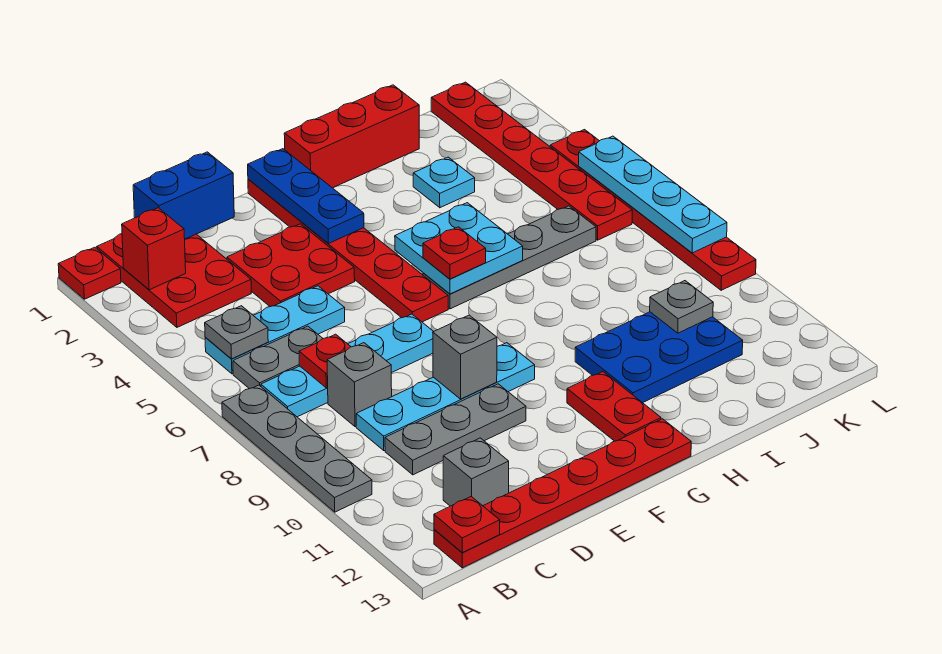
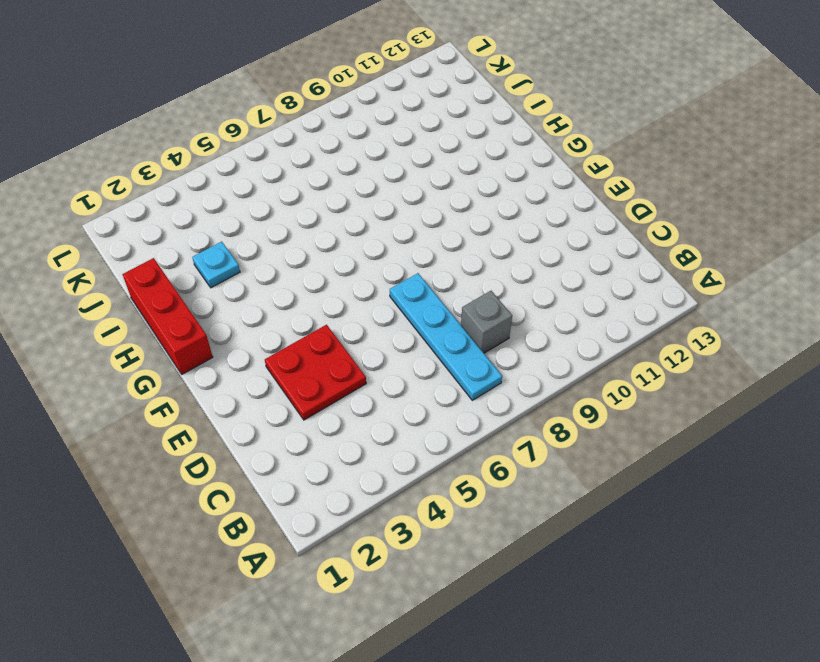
none -> red plate A1 level 1
none -> grey plate A7:A10 level 1
none -> red plate B1:C3 level 1
none -> cyan plate B5:D5 level 1

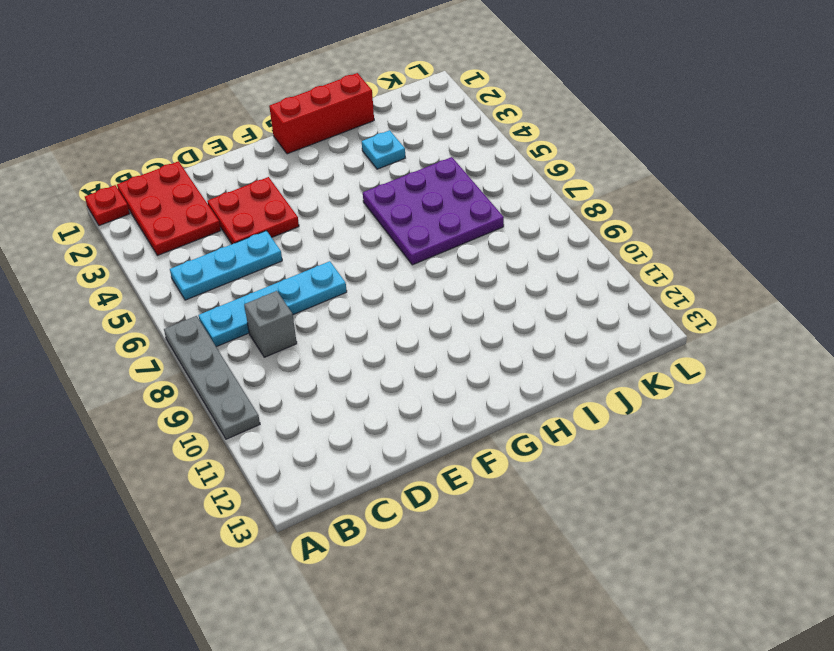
purple plate H5:J7 level 1 -> grey plate G6:J6 level 1
none -> grey plate B6:C6 level 1
none -> red plate B13:G13 level 1
none -> cyan plate C9:F9 level 1
none -> grey plate C10:E10 level 1

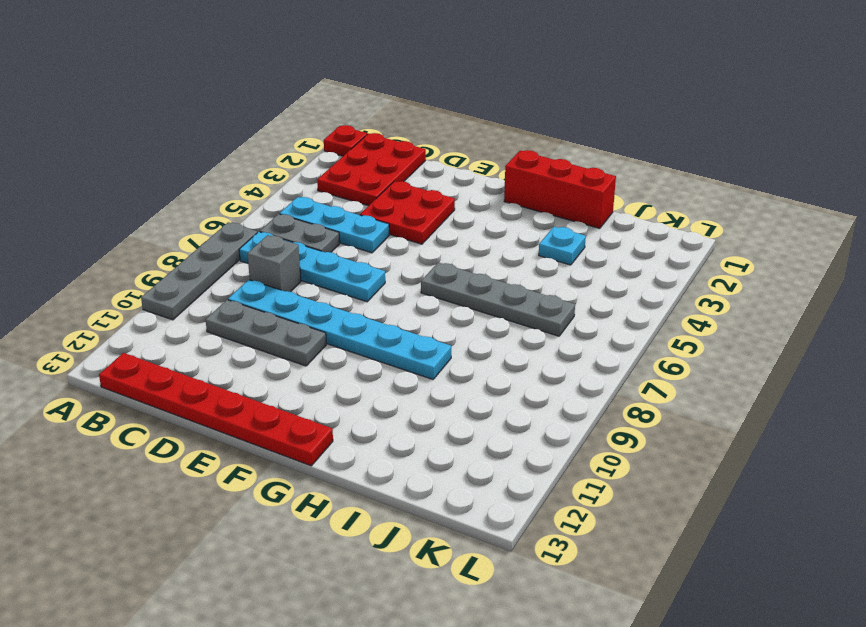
cyan plate C9:H9 level 1 -> cyan plate C9:F9 level 1
none -> grey brick C12 level 1
none -> red plate F1:F6 level 1
none -> red plate G11:G12 level 1
none -> blue plate H10:J11 level 1

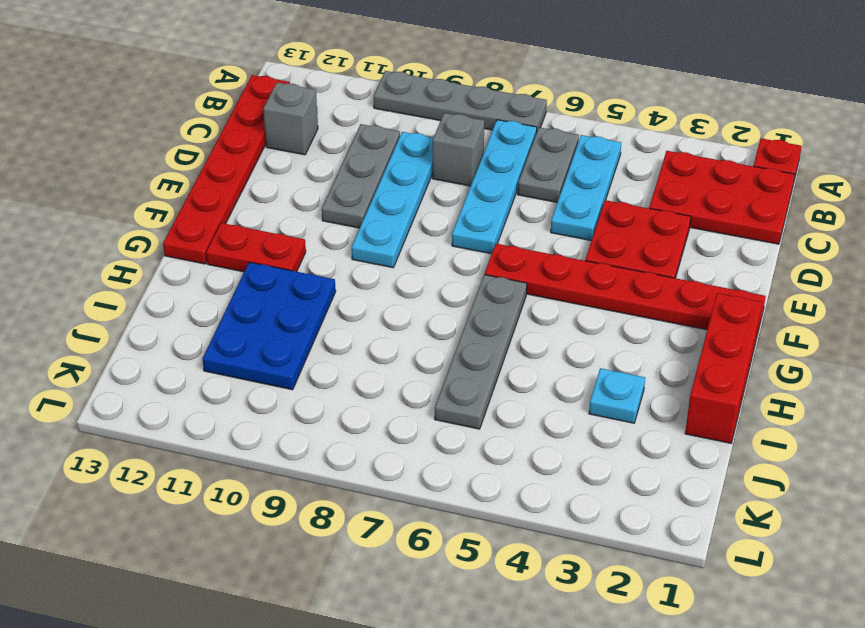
none -> red plate K1:K6 level 1
none -> red plate L4:L9 level 1
none -> red brick B2 level 2
none -> grey plate B5 level 2

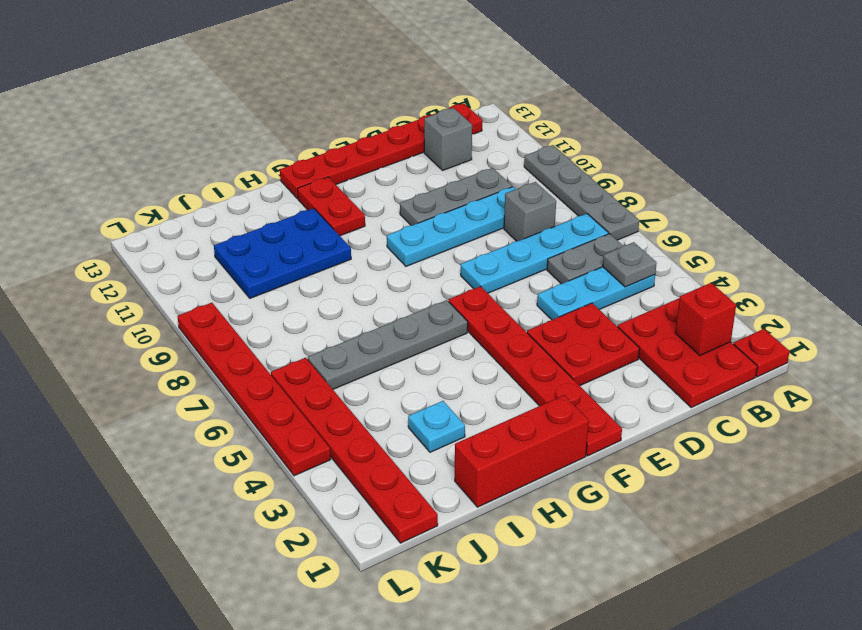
none -> red plate B13 level 2
none -> blue brick C1:D1 level 2
none -> red plate C7 level 2
none -> grey brick E9 level 2

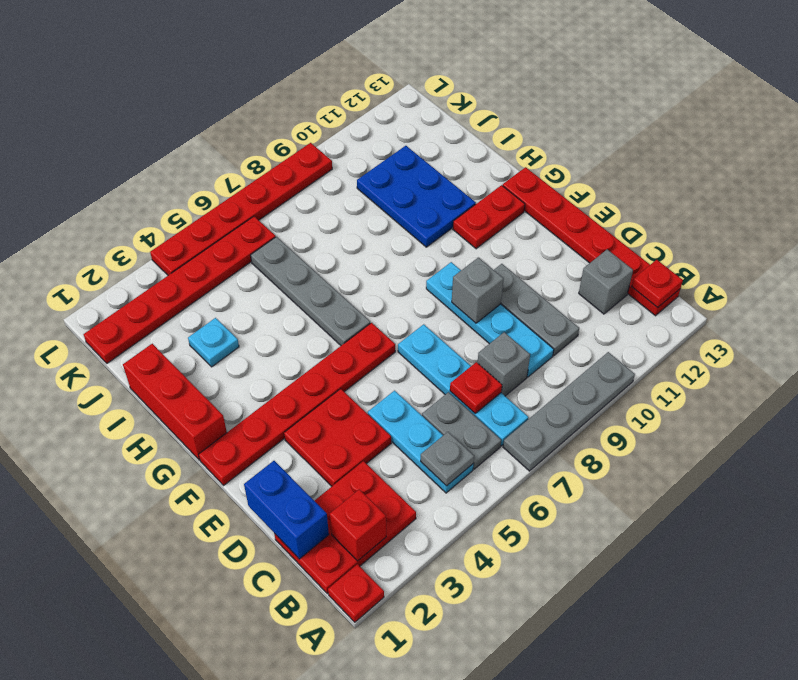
none -> blue plate F1:F3 level 2
none -> cyan plate G5:H6 level 2
none -> grey plate J10 level 2
none -> cyan plate L5:L8 level 2

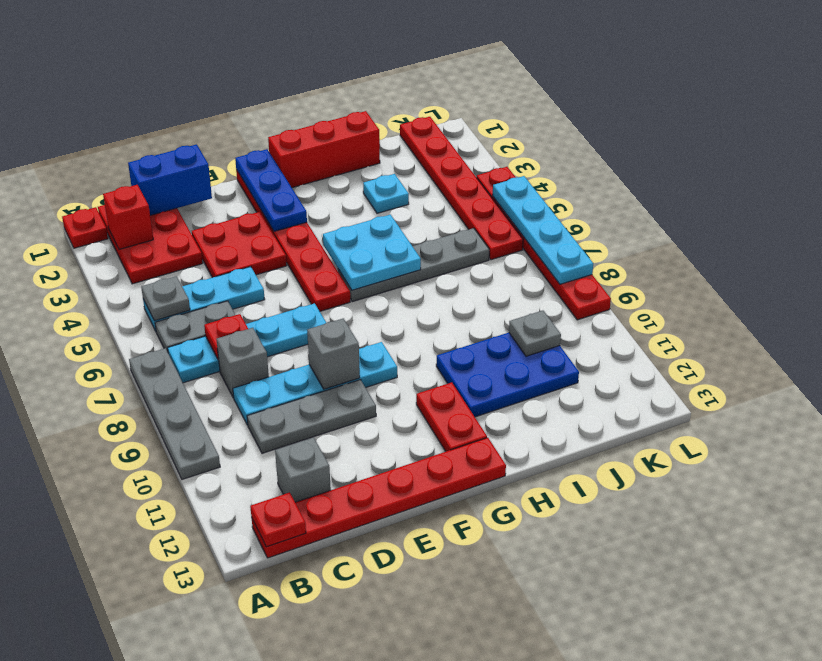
none -> red plate G6 level 3

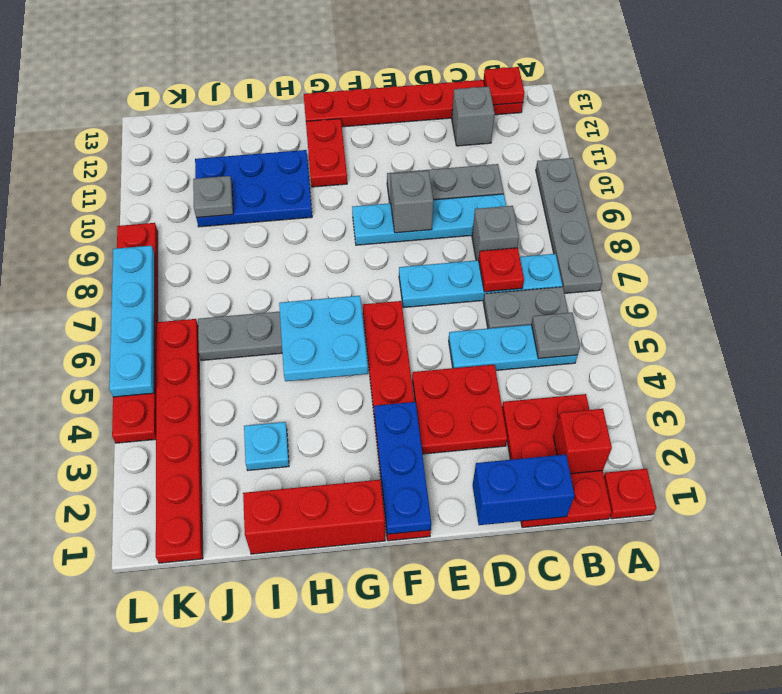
none -> red plate G6 level 3

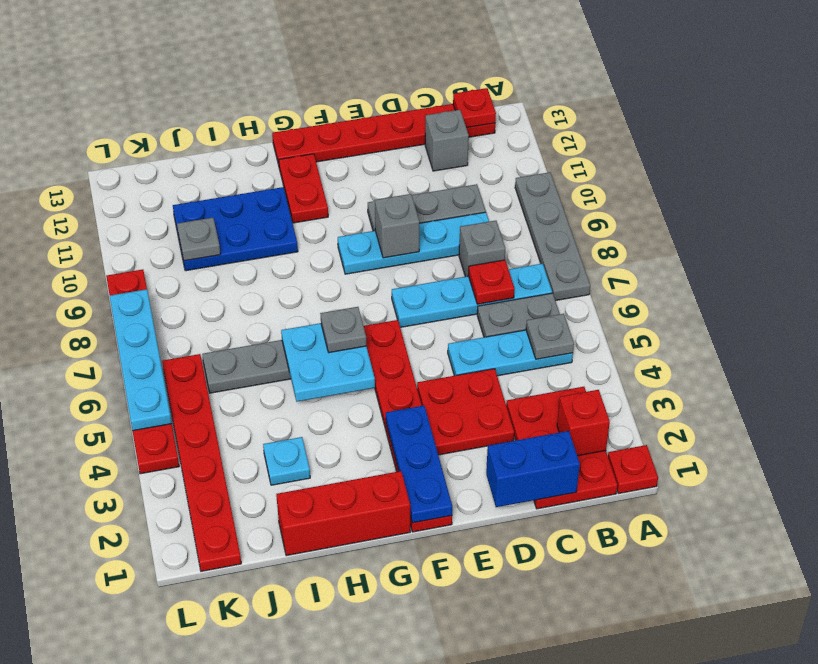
grey plate G6 level 3 -> red plate G6 level 3

